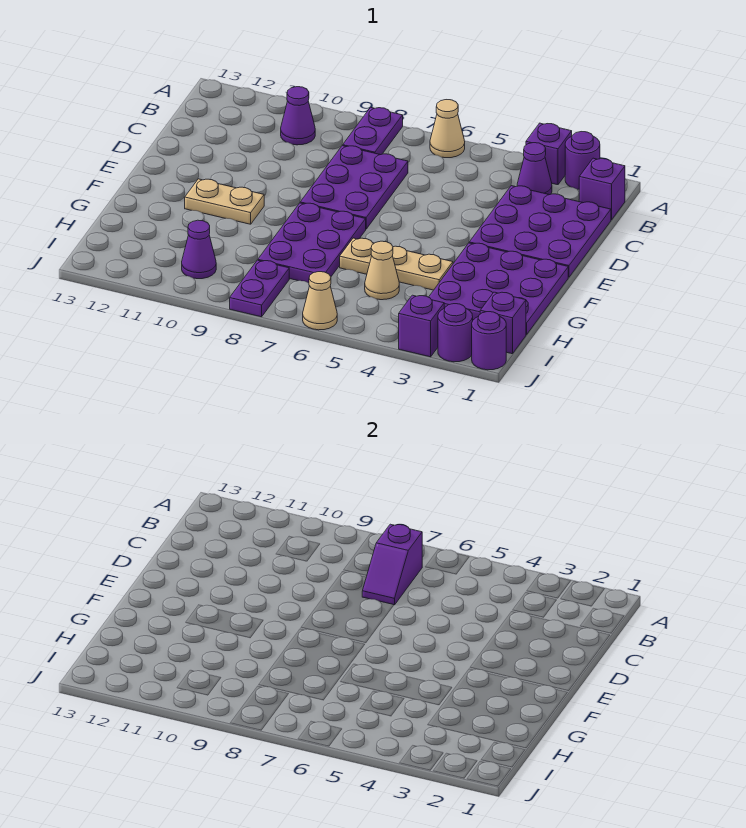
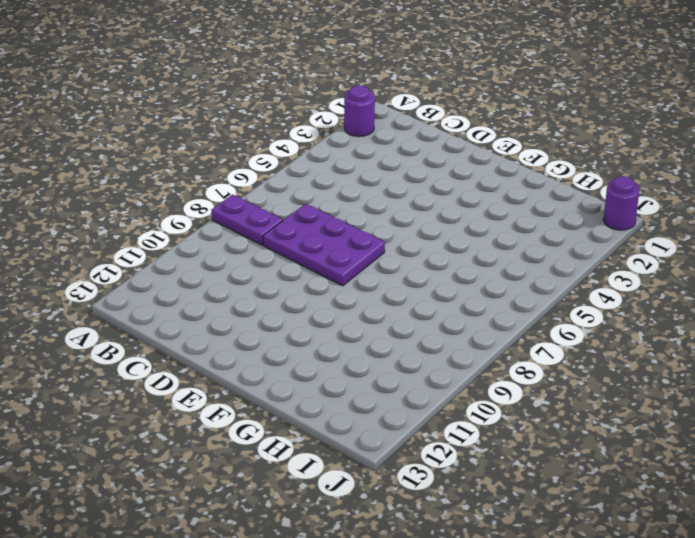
none -> purple brick A3 level 1
none -> tan cone A6 level 1
none -> purple brick B1 level 1

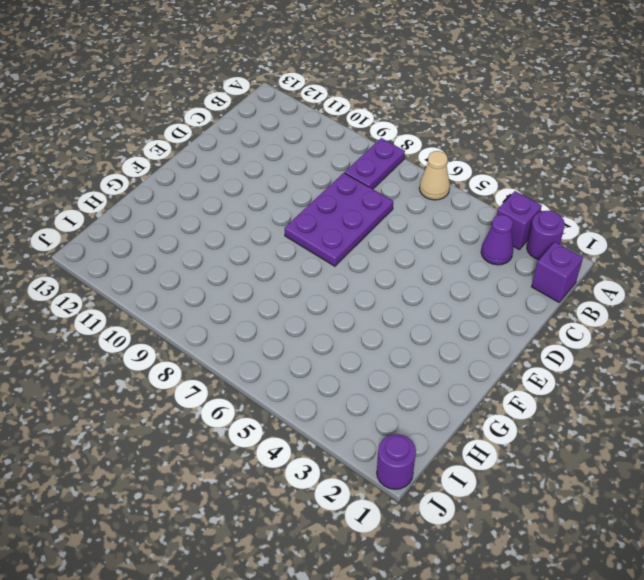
none -> purple cone B10 level 1
none -> purple plate C1:E3 level 1
none -> purple plate F1:H3 level 1

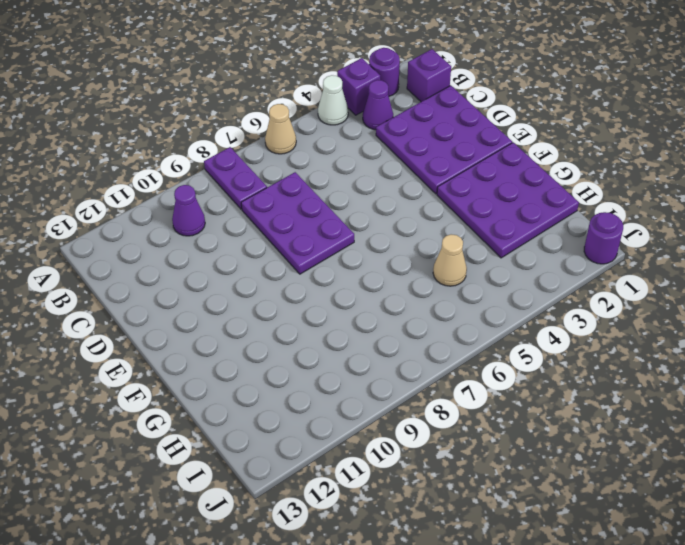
white cone A4 level 1 -> none
none -> purple plate F7:H8 level 1
none -> tan plate F10:F11 level 1
none -> tan plate G4:G6 level 1

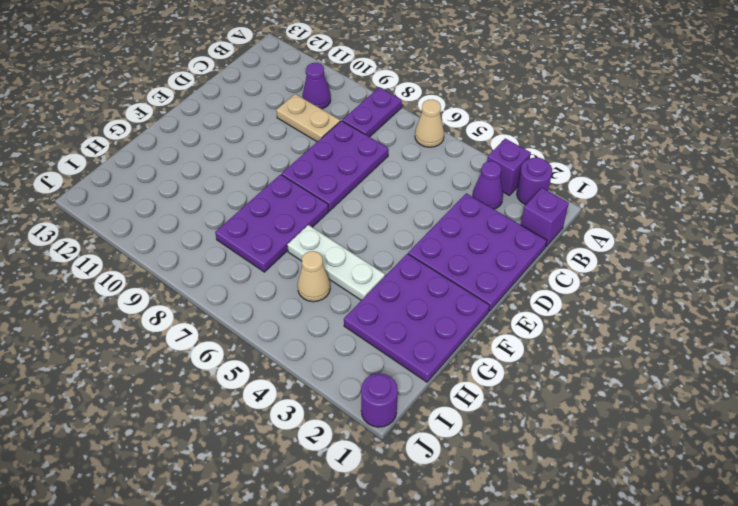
tan plate C9:C10 level 1 -> tan plate F10:F11 level 1
white plate G4:G6 level 1 -> tan plate G4:G6 level 1
none -> purple brick I1 level 1
none -> purple plate I8:J8 level 1
none -> purple cone I10 level 1

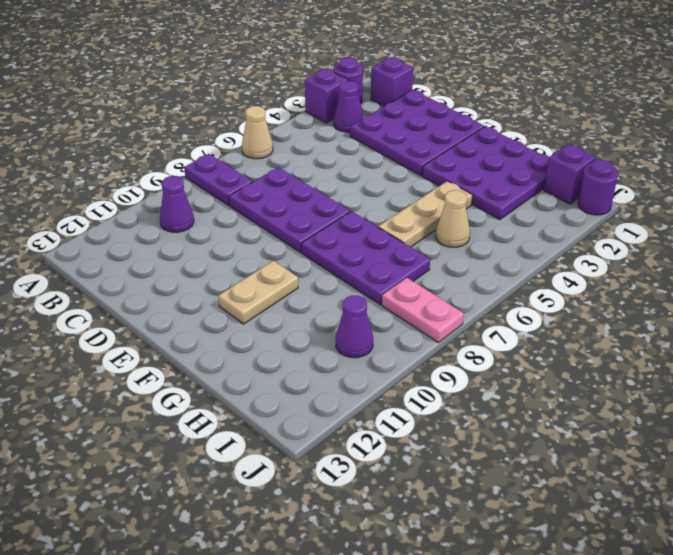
pink plate I8:J8 level 1 -> purple plate I8:J8 level 1
none -> purple round brick J2 level 1
none -> purple brick J3 level 1
none -> tan cone J6 level 1

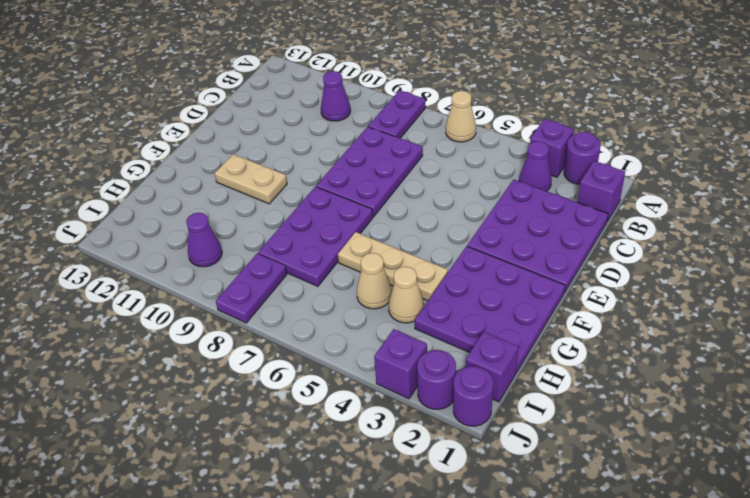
tan cone H4 level 1 -> tan cone J6 level 1
none -> purple slope B7:C7 level 2 top B

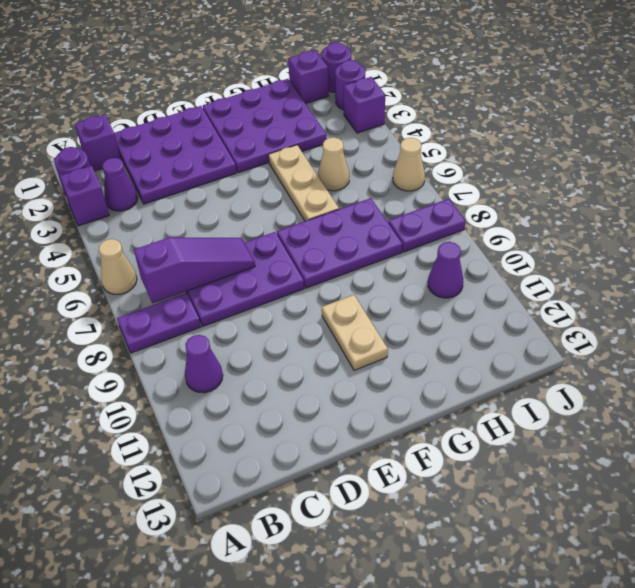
purple slope B7:D7 level 2 top B -> purple slope B7:C7 level 2 top B

